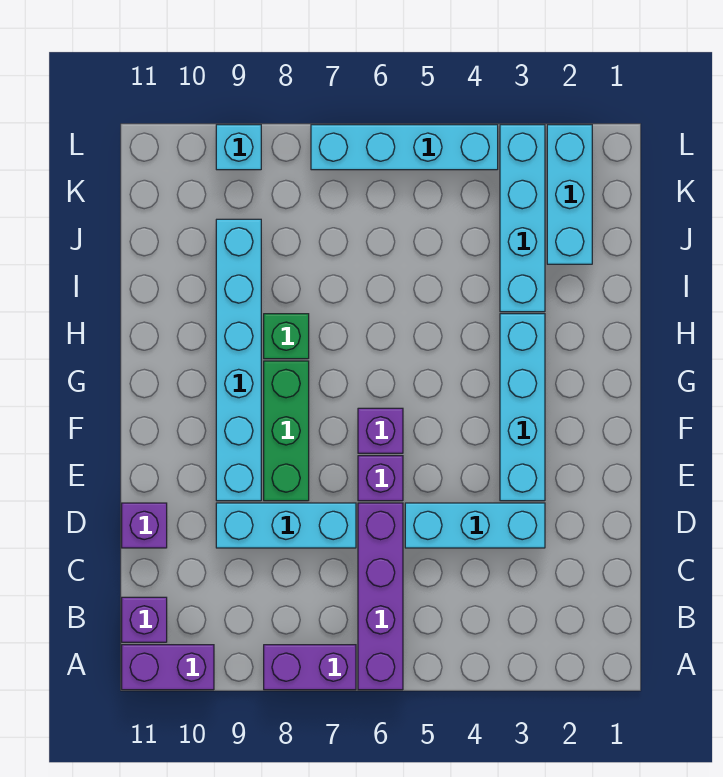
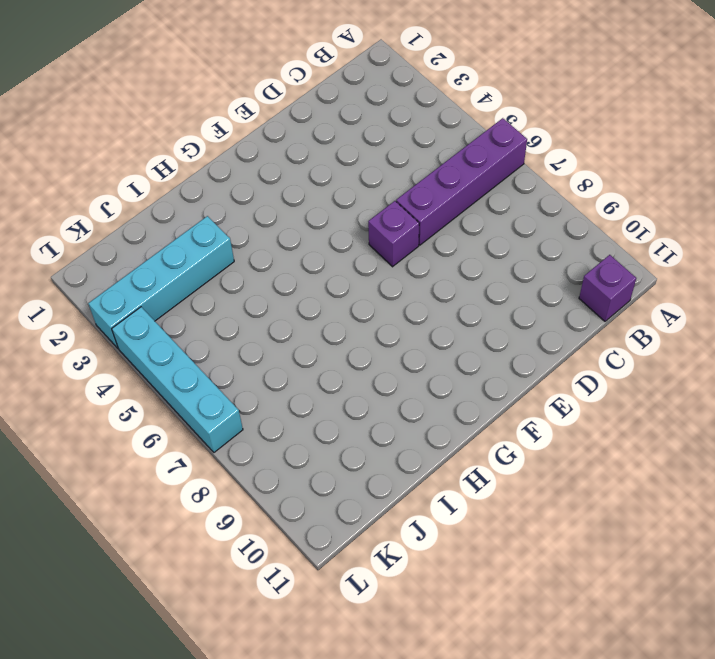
none -> purple brick A7:A8 level 1
none -> purple brick A10:A11 level 1
none -> cyan brick D3:D5 level 1

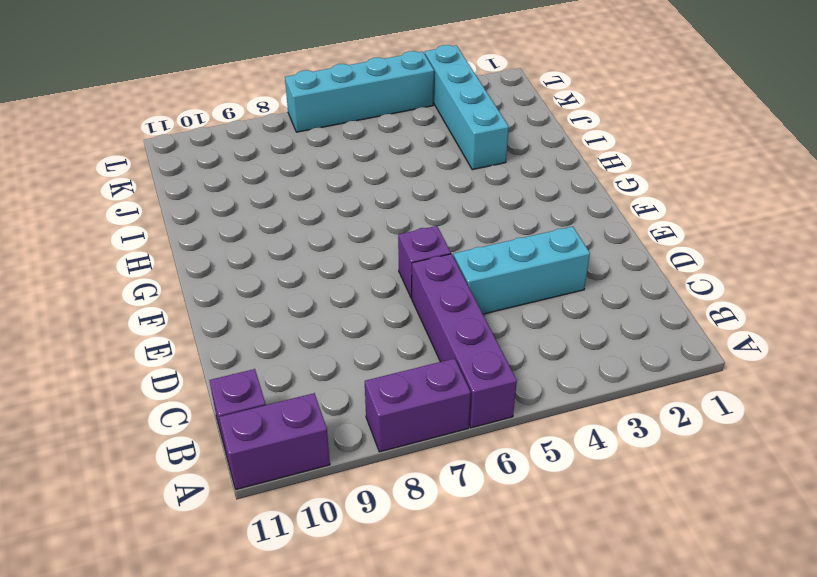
none -> cyan brick D7:D9 level 1
none -> purple brick D11 level 1
none -> cyan brick E3:H3 level 1

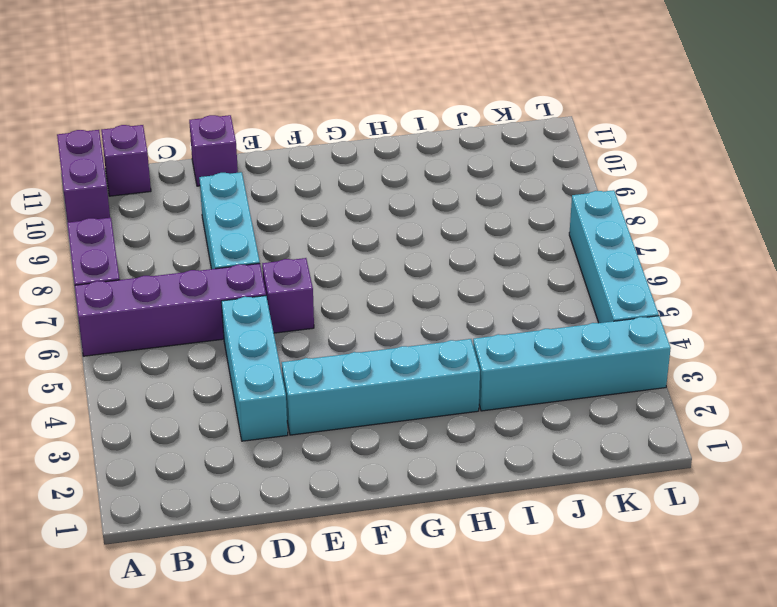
none -> green brick E8:G8 level 1
none -> cyan brick E9:J9 level 1
none -> purple brick F6 level 1

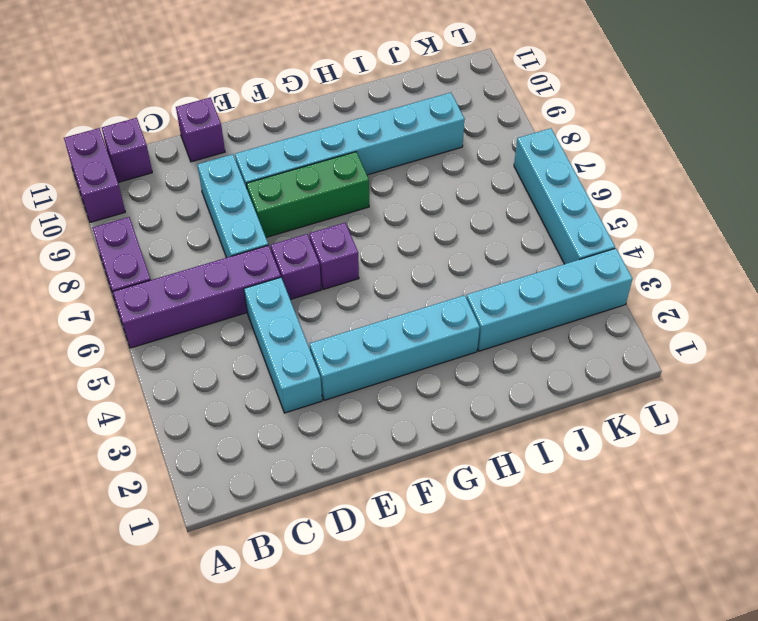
none -> green brick H8 level 1
none -> cyan brick J2:L2 level 1
none -> cyan brick L9 level 1

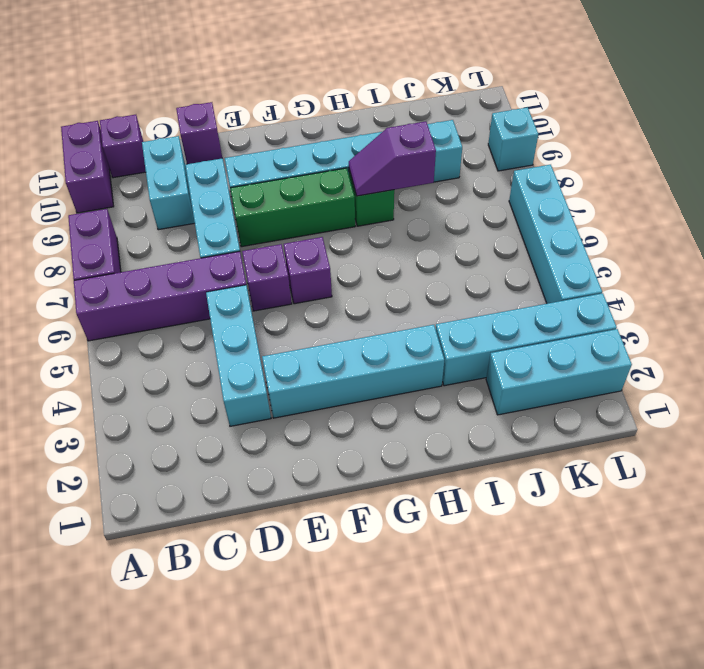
cyan brick C9:C10 level 1 -> none
purple slope H8:I8 level 2 top I -> none

